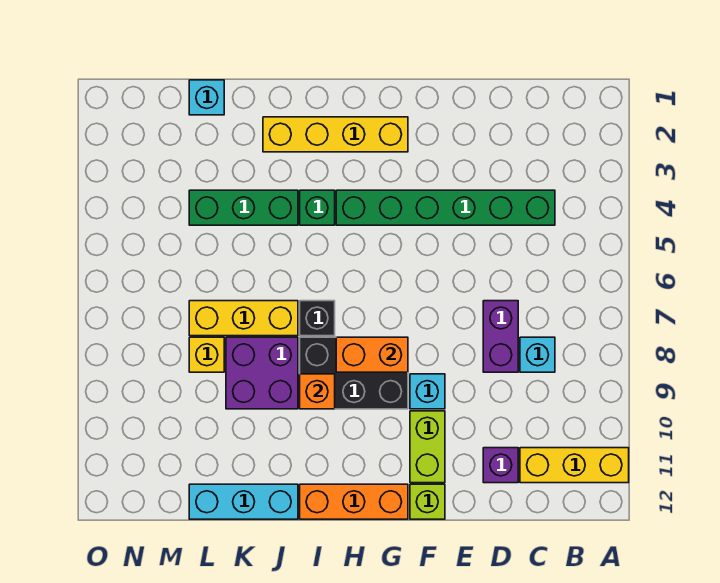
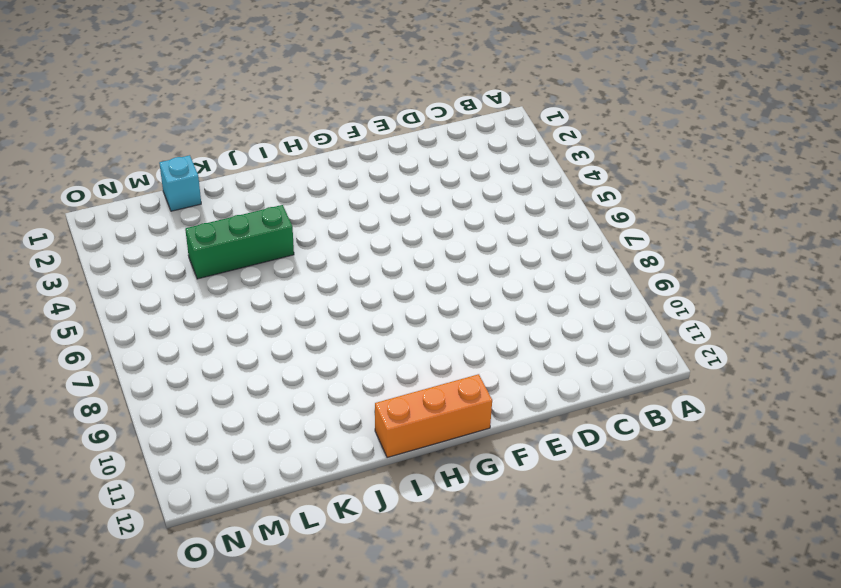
none -> yellow brick A11:C11 level 1
none -> green brick C4:H4 level 1
none -> cyan brick C8 level 1

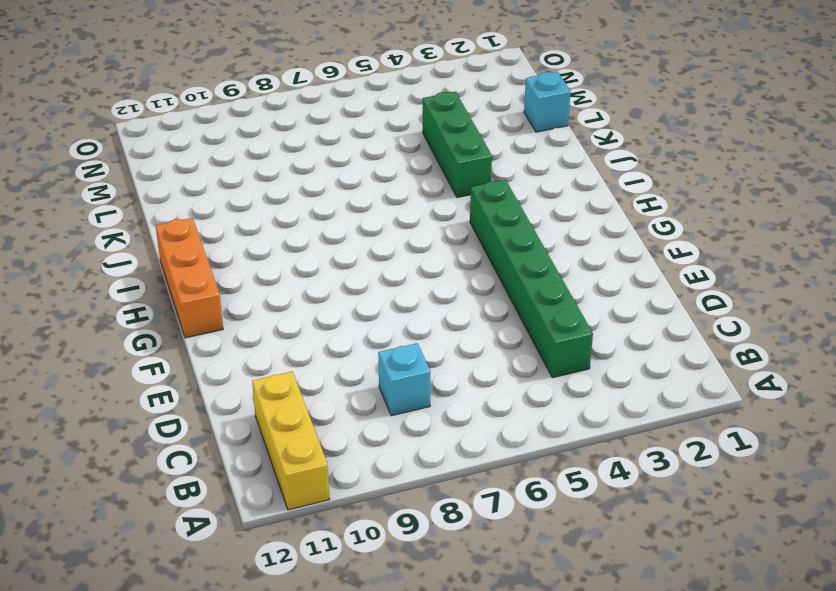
none -> purple brick D7:D8 level 1
none -> purple brick D11 level 1
none -> cyan brick F9 level 1

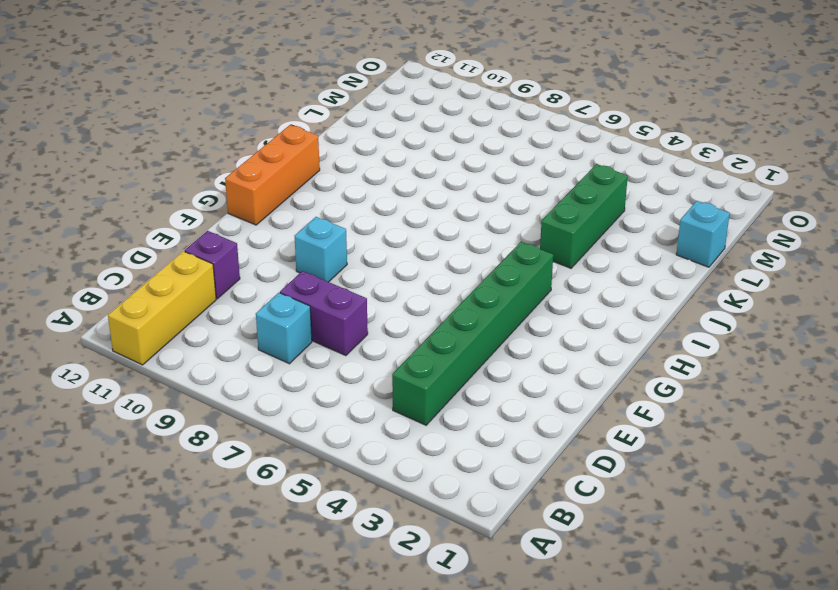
none -> lime brick F10:F11 level 1
none -> lime brick F12 level 1
none -> yellow brick G2:J2 level 1

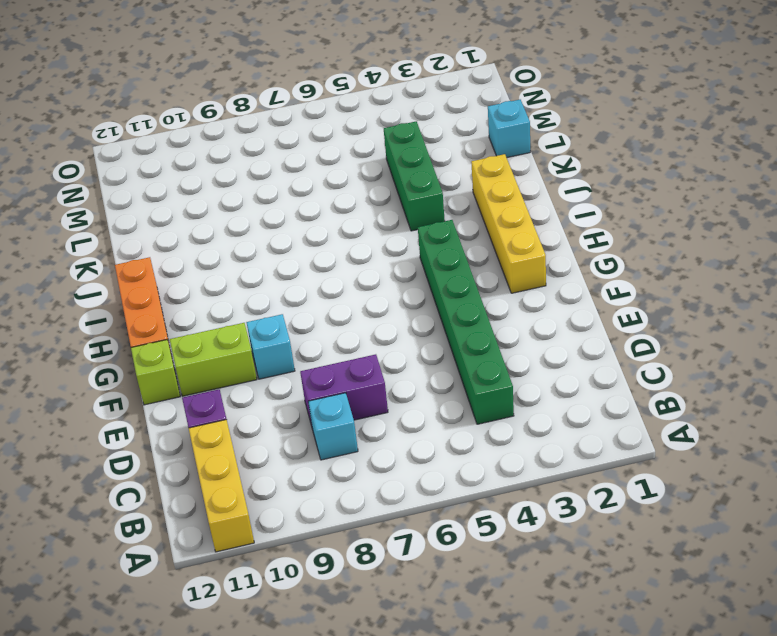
none -> black brick G8:I9 level 1
none -> green brick I4 level 1
none -> black brick I7 level 1

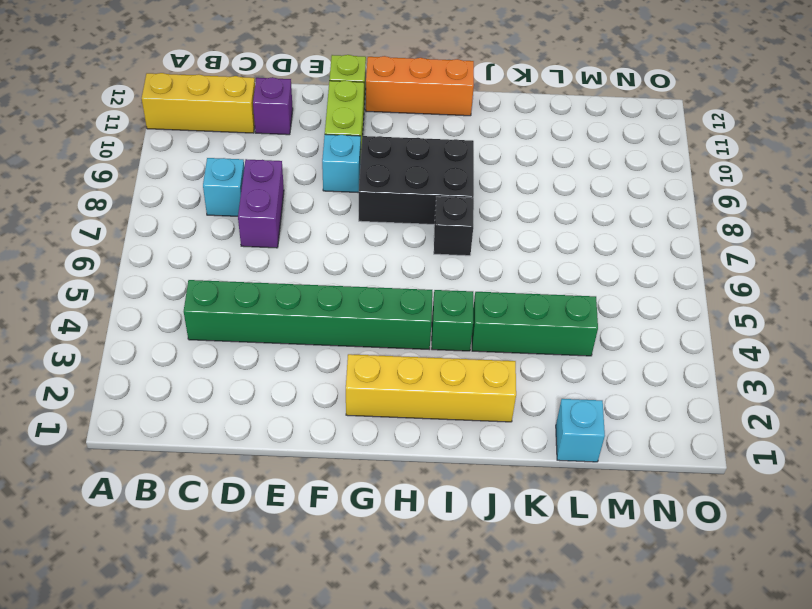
none -> yellow brick J7:L7 level 1
none -> purple brick J8:K9 level 1
none -> cyan brick J12:L12 level 1

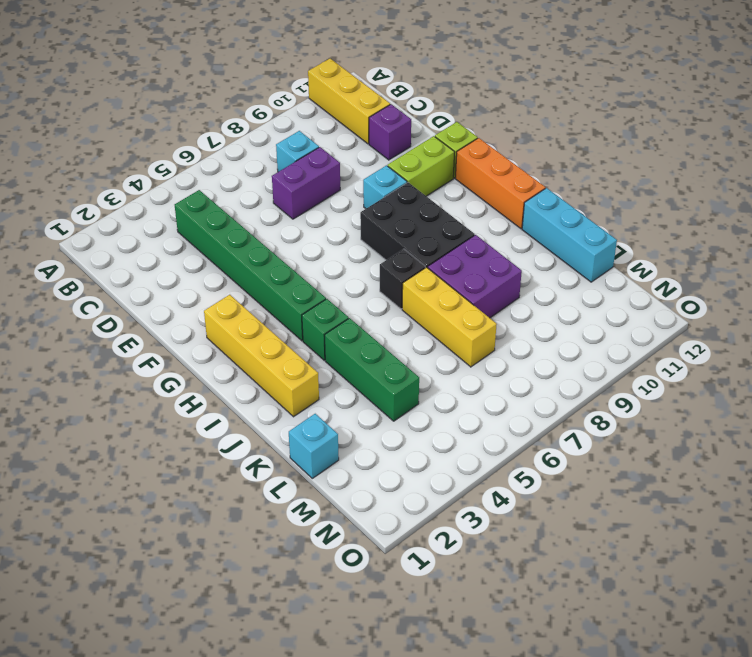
none -> yellow brick L8 level 1
none -> orange brick G8:H8 level 2
none -> orange brick I9 level 2

